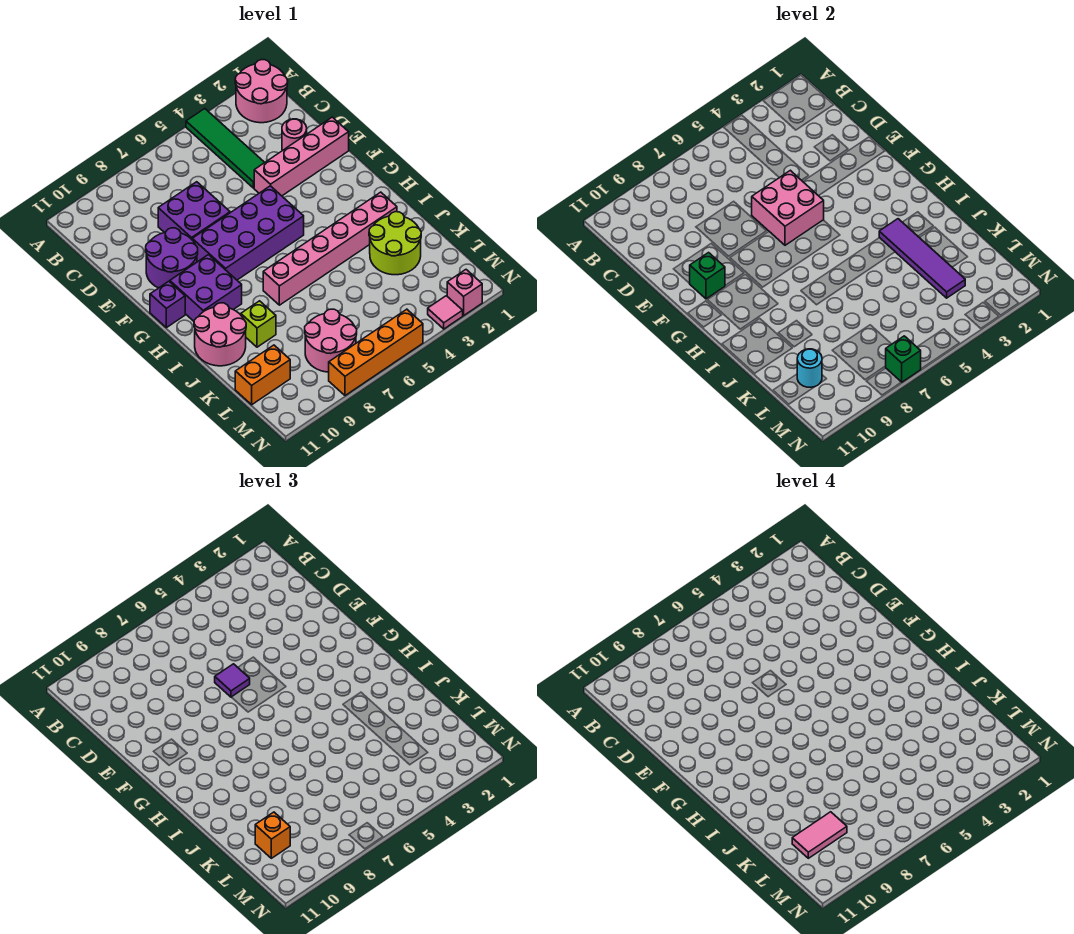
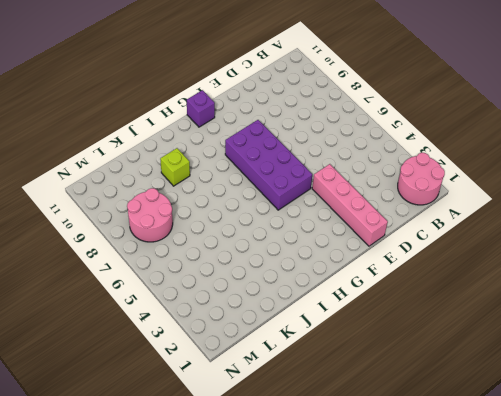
none -> green tile A4:D4 level 1
none -> pink round brick D2 level 1
none -> purple brick D7:E8 level 1

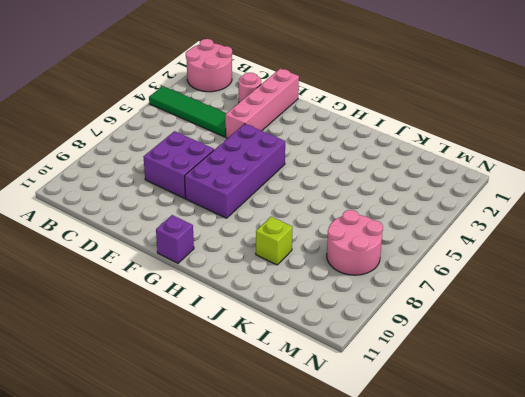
none -> purple round brick E9:F10 level 1
none -> purple brick G9:H10 level 1
none -> pink brick I2:I7 level 1

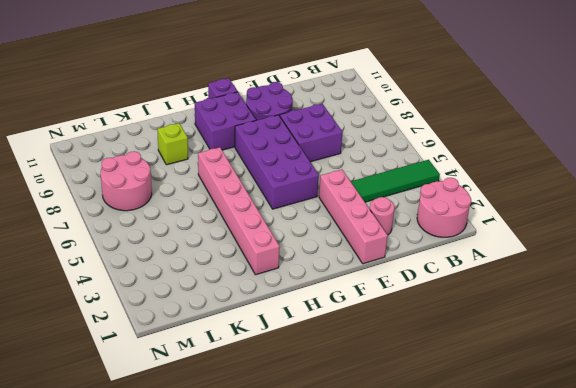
none -> pink round brick I10:J11 level 1
none -> lime round brick J2:K3 level 1
none -> orange brick L10:L11 level 1

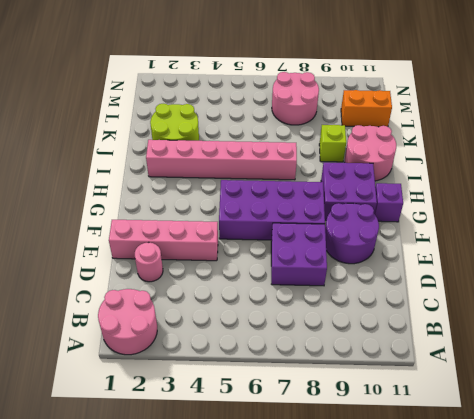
none -> green tile A4:D4 level 1
none -> pink brick N2 level 1
none -> pink tile N3 level 1

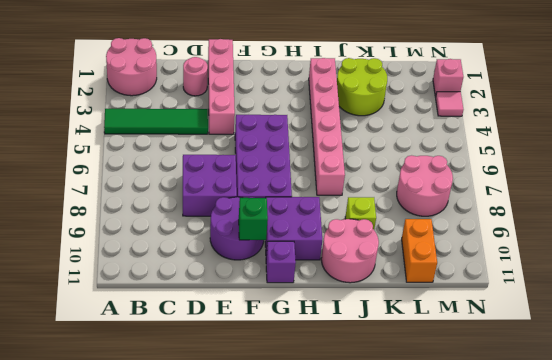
none -> orange brick N5:N8 level 1
none -> pink brick E5:F6 level 2
none -> purple tile I3:L3 level 2

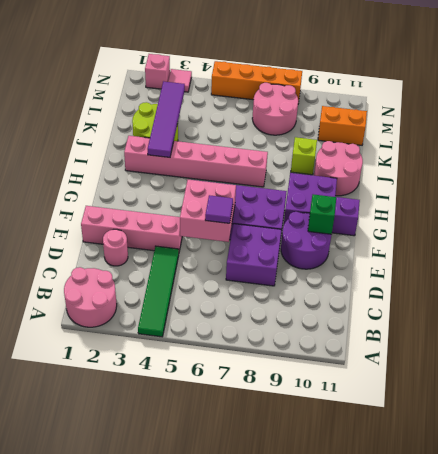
none -> cyan round brick L10 level 2
none -> green brick N7 level 2
none -> orange brick L10 level 3

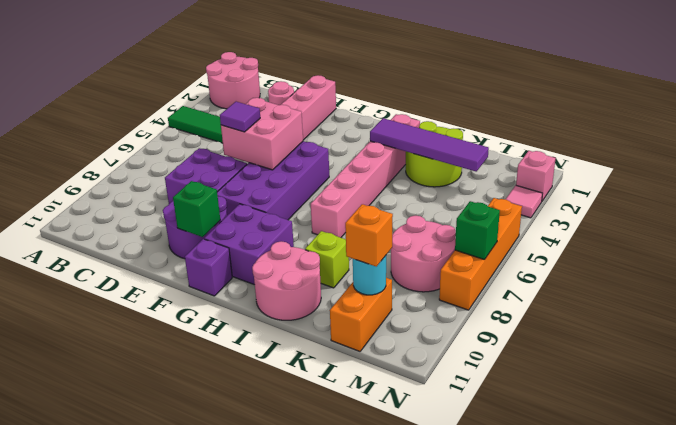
none -> pink tile L9:L10 level 4

